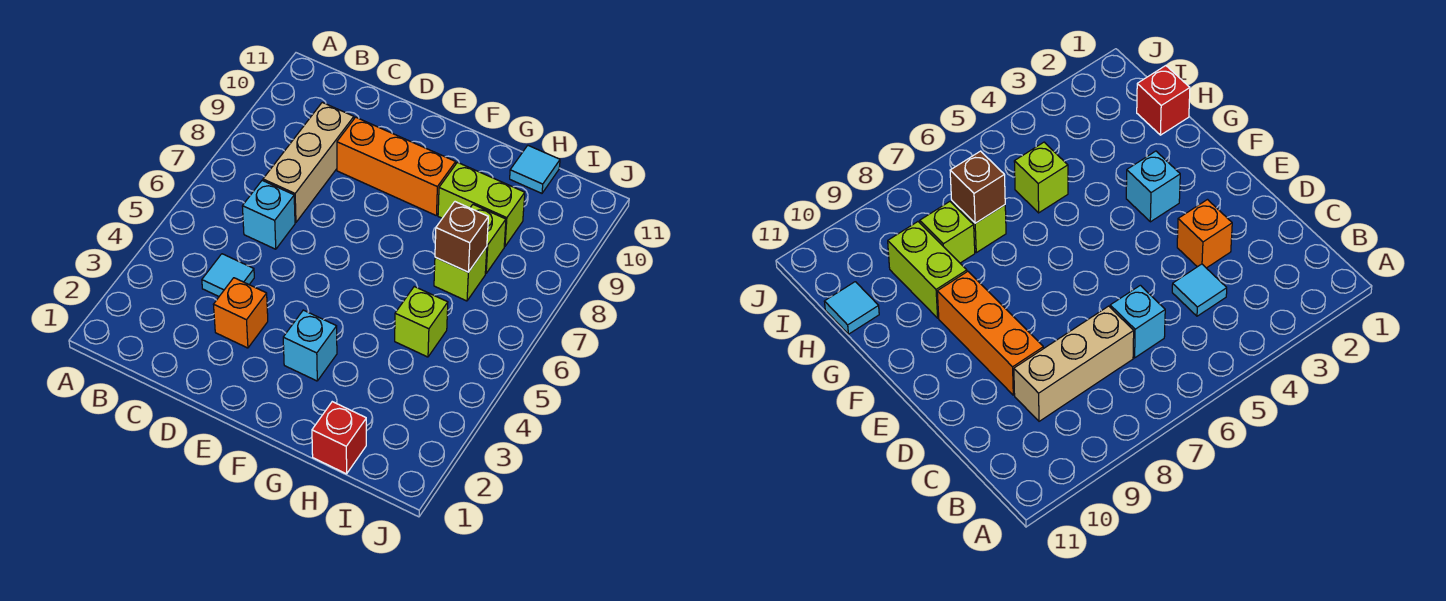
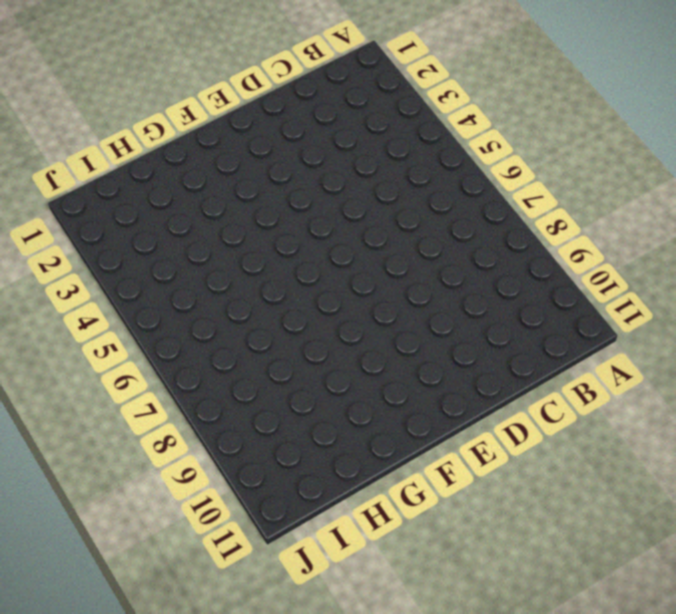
none -> cyan tile C4 level 1
none -> cyan brick C6 level 1
none -> tan brick C7:C9 level 1

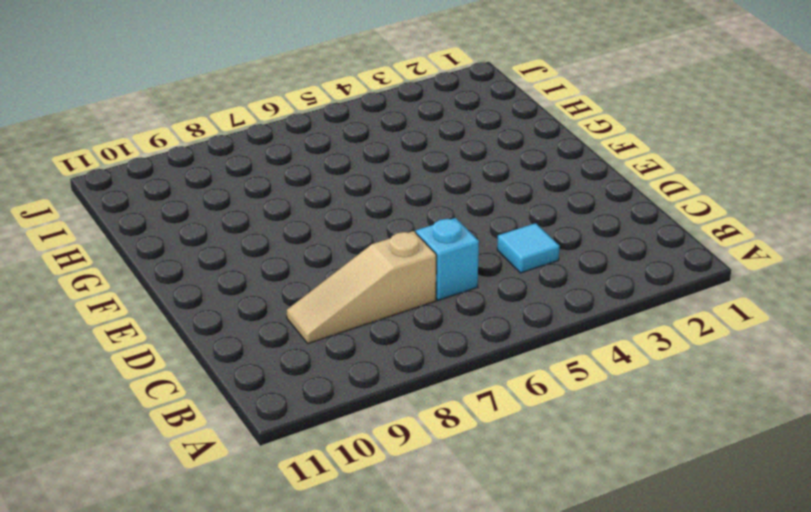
tan slope C7:C9 level 1 top 7 -> tan brick C7:C9 level 1
none -> orange brick D3 level 1
none -> orange brick D9:F9 level 1
none -> cyan brick F3 level 1

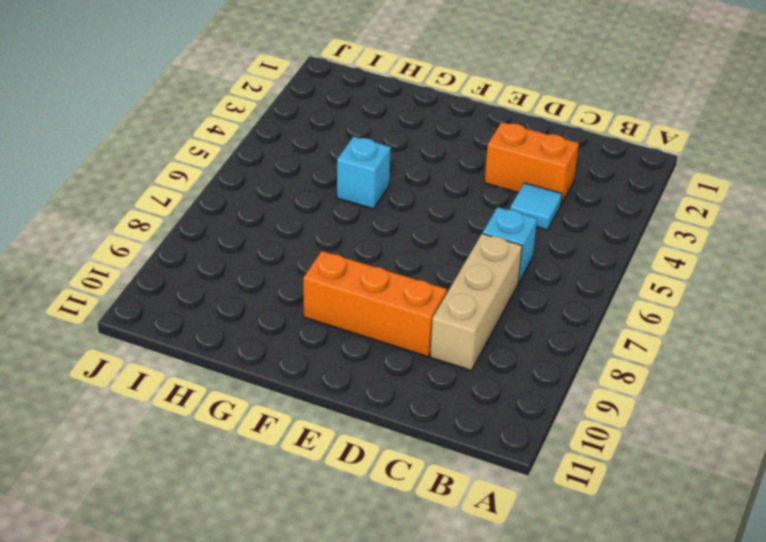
orange brick C3:D3 level 1 -> orange brick D3 level 1
cyan brick G5 level 1 -> cyan brick F3 level 1
none -> lime brick G9:H9 level 1
none -> red brick H1 level 1
none -> lime brick H5 level 1

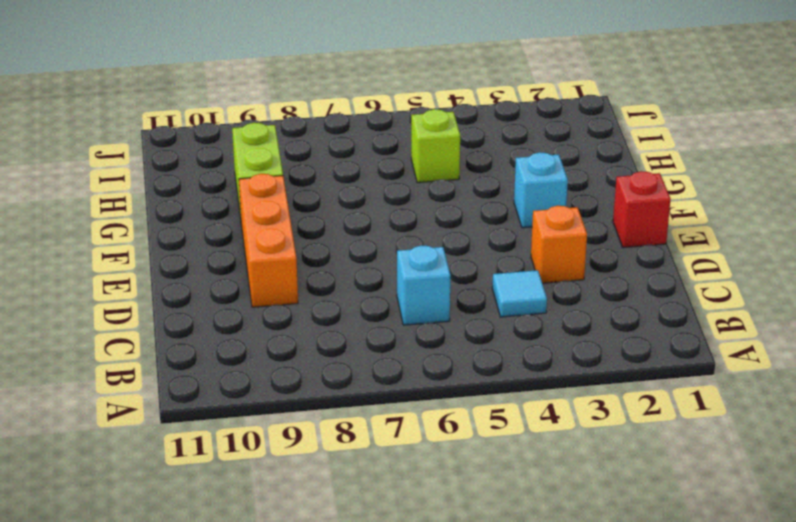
red brick E1 level 1 -> red brick H1 level 1
none -> tan brick C7:C9 level 1
none -> lime brick H7 level 1
none -> lime brick H8 level 1

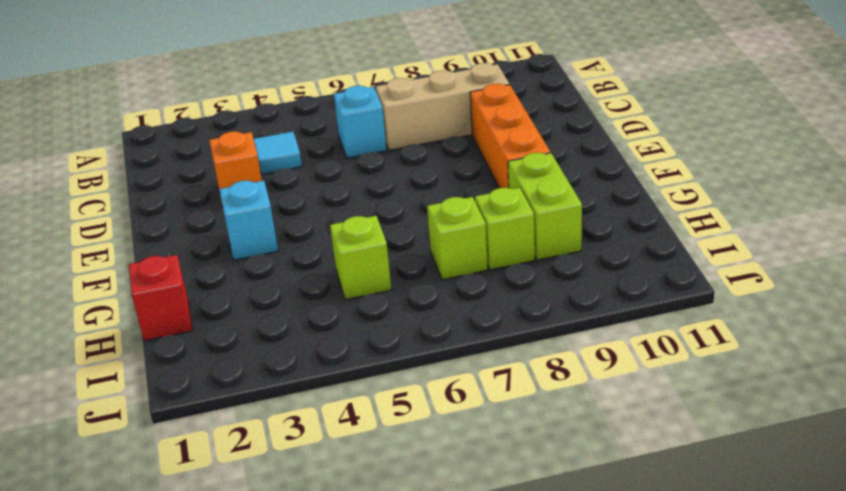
none -> cyan tile H11 level 1
none -> brown brick H7 level 2

